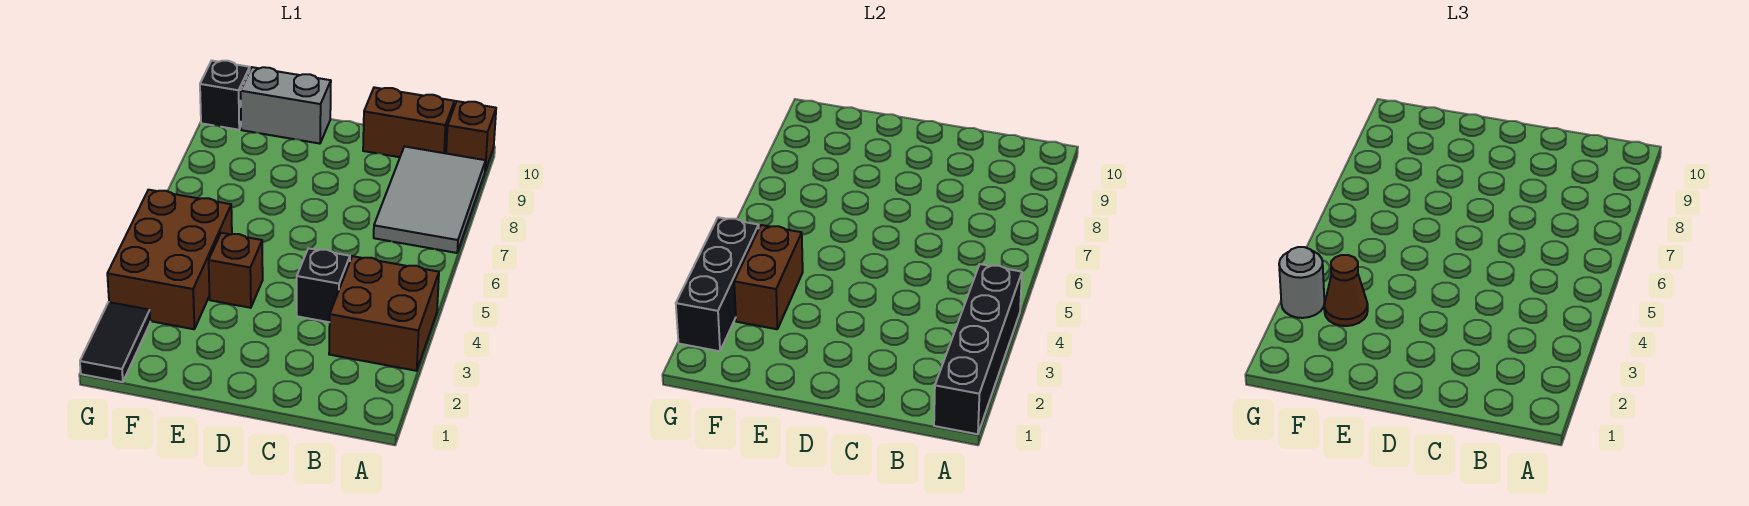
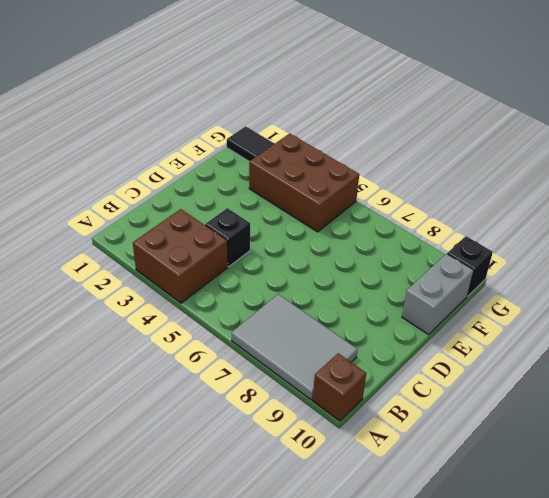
none -> brown brick B10:C10 level 1
none -> brown brick E4 level 1
none -> black brick A1:A4 level 2

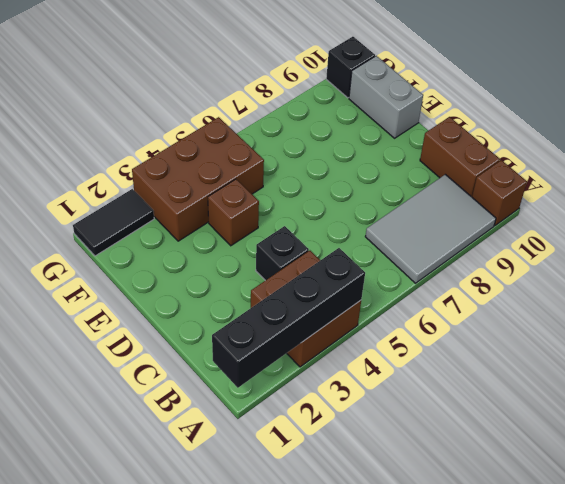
none -> brown brick F3:F4 level 2
none -> black brick G2:G4 level 2
none -> brown cone F3 level 3

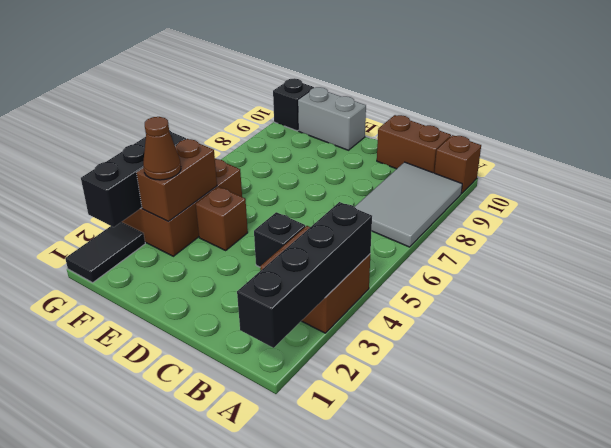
none -> grey round brick G3 level 3

